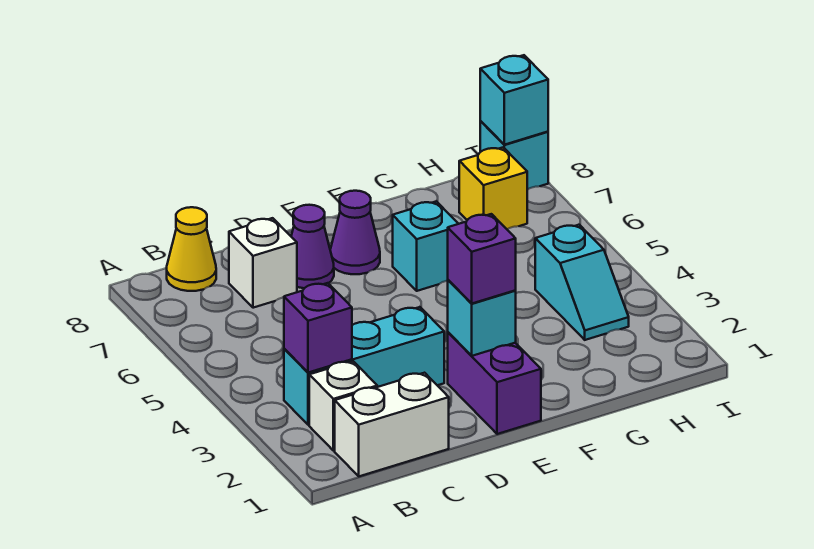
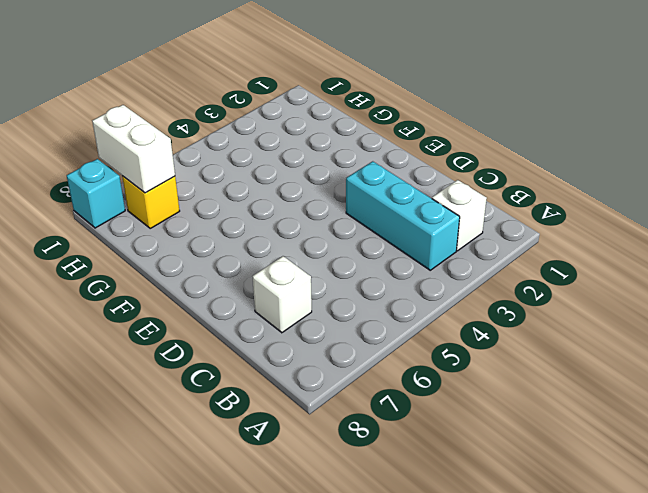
white brick H7:I7 level 2 -> white brick B1:C1 level 1
none -> yellow cone B8 level 1
none -> purple cone D7 level 1
none -> purple brick E1:E2 level 1

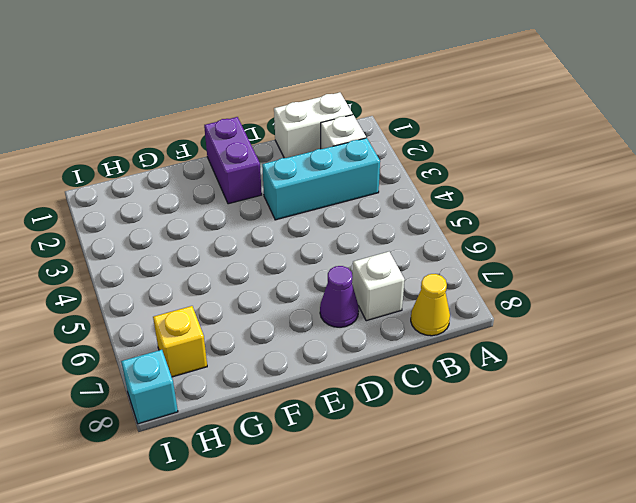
none -> purple cone E7 level 1
none -> cyan brick F6 level 1
none -> cyan slope H3:H4 level 1 top 4

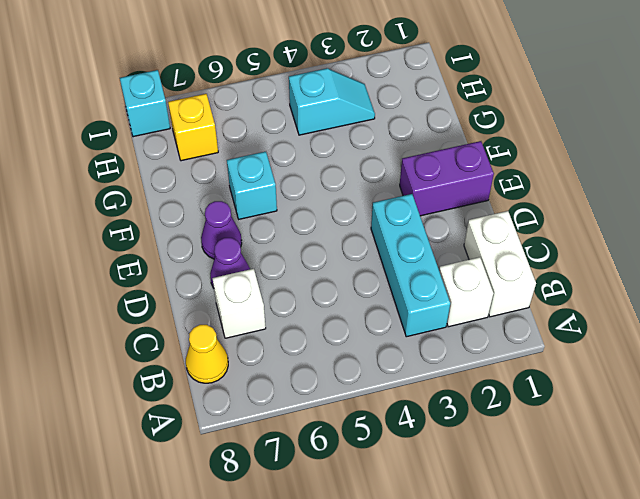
none -> purple brick B3 level 2
none -> cyan brick E2 level 2
none -> cyan brick I8 level 2

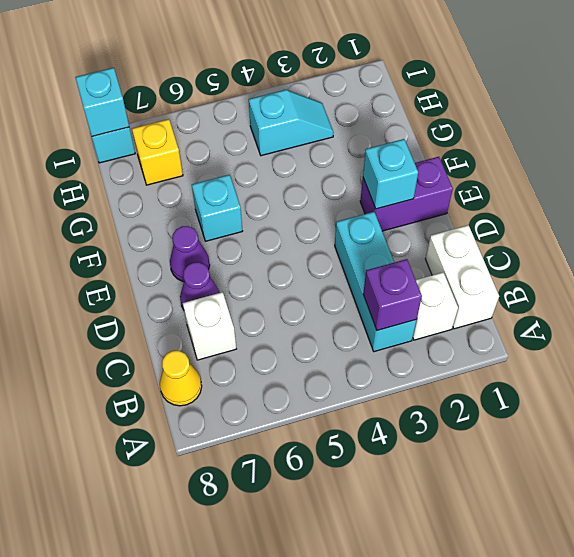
none -> purple brick E2 level 3

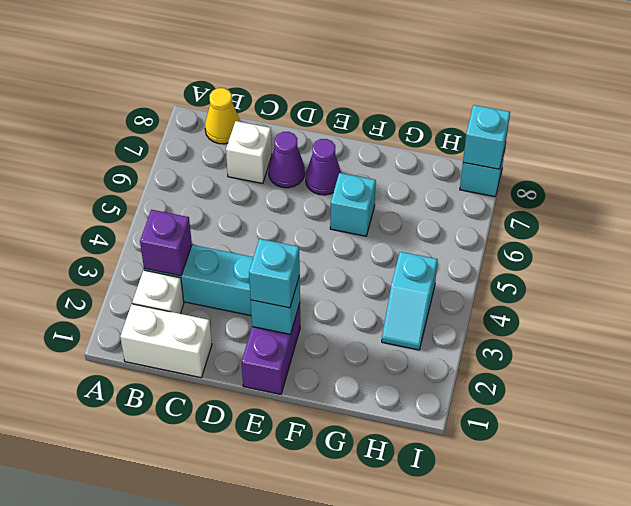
cyan brick E2 level 3 -> purple brick E2 level 3
none -> yellow brick H7 level 1

